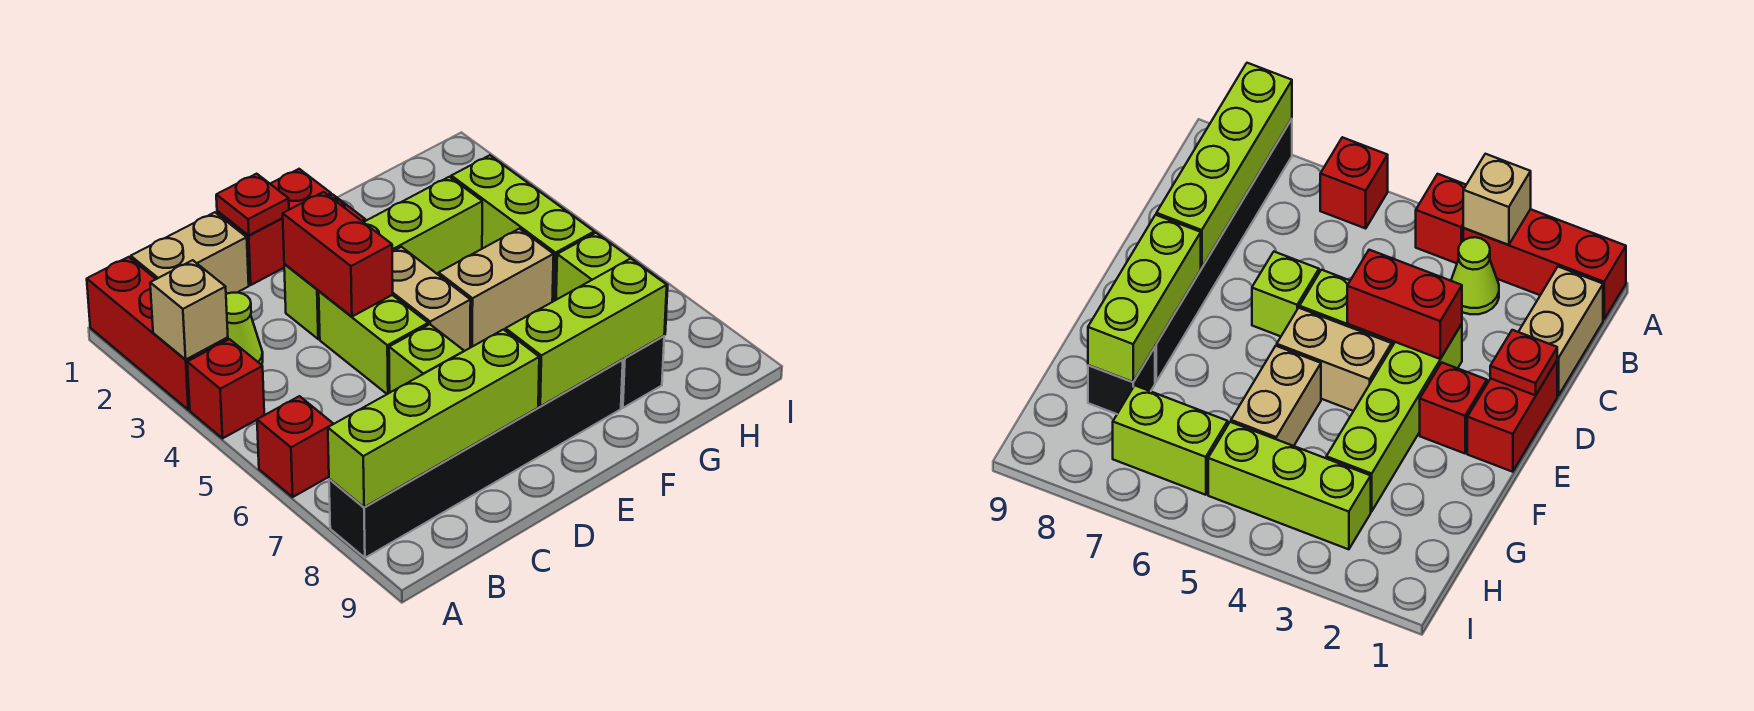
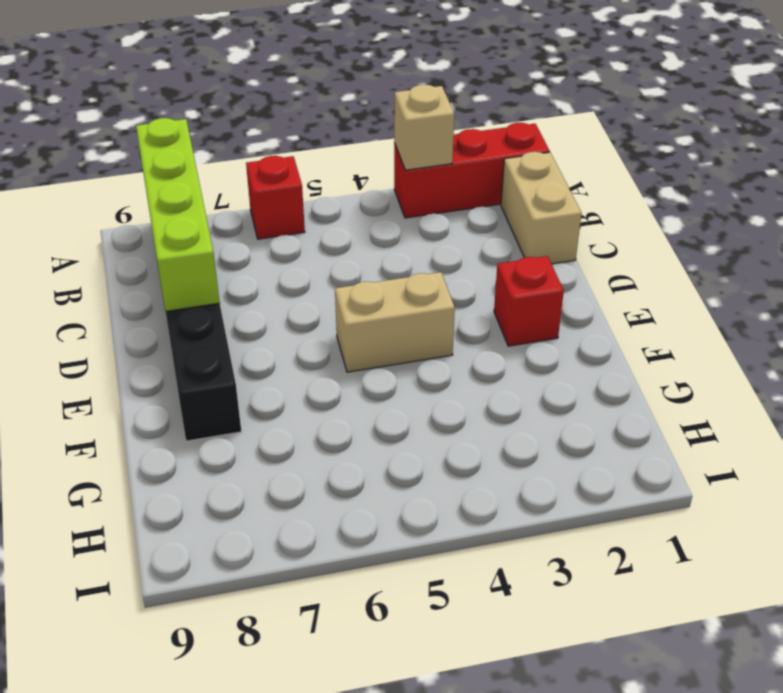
none -> red brick A4 level 1
none -> lime cone B3 level 1
none -> red brick D1:E1 level 1

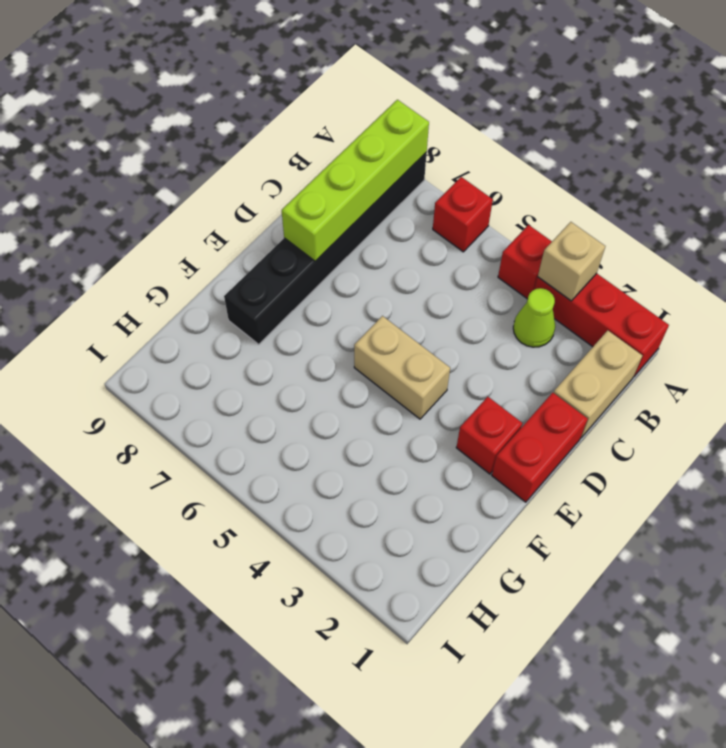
none -> lime brick D3:G3 level 1
none -> lime brick D4:D5 level 1
none -> lime brick D6 level 1

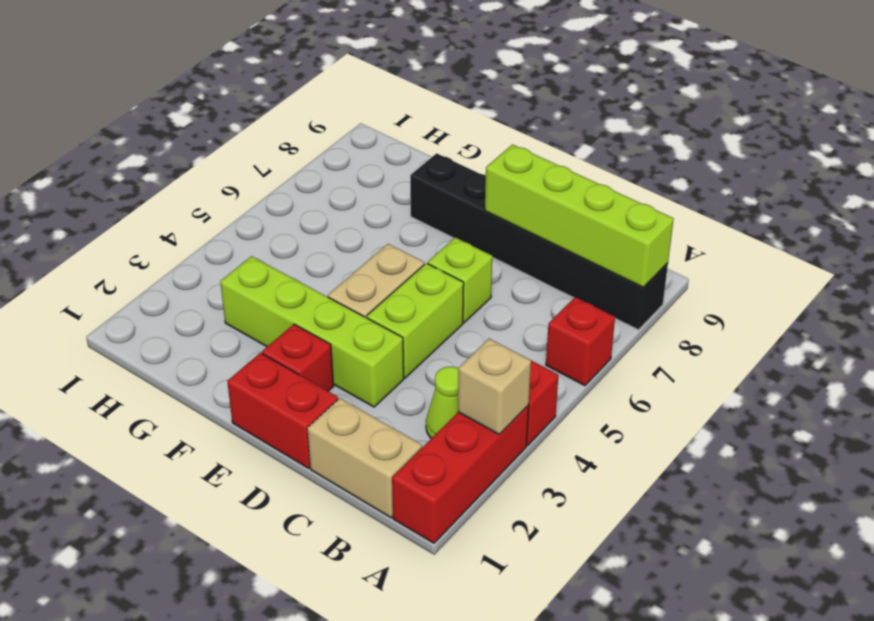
none -> tan brick F5:G5 level 1
none -> black brick G8 level 1
none -> lime brick H3:H5 level 1

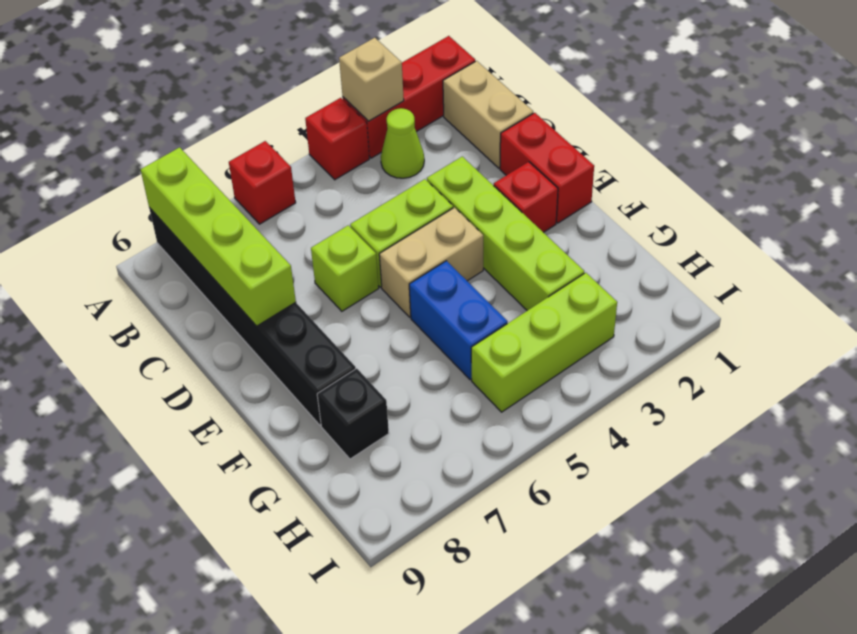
blue brick F5:G5 level 1 -> tan brick F5:G5 level 1
none -> lime brick H6:H7 level 1
none -> red plate D1 level 2
none -> red brick D3:D4 level 2

